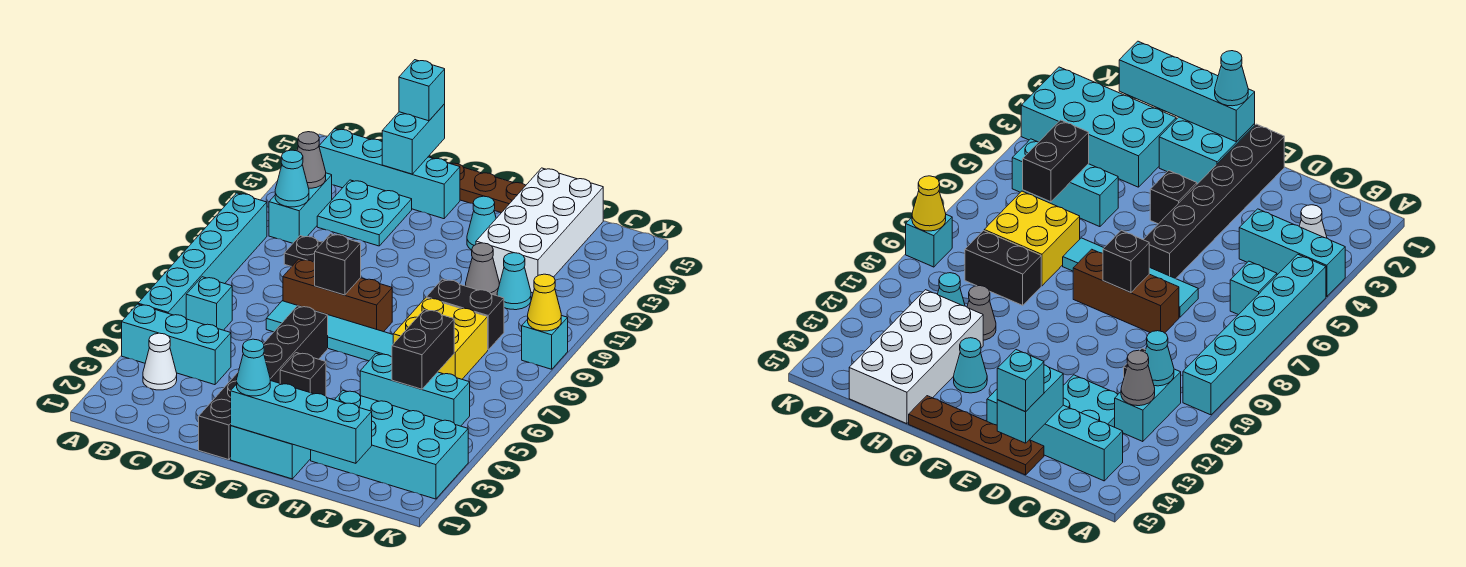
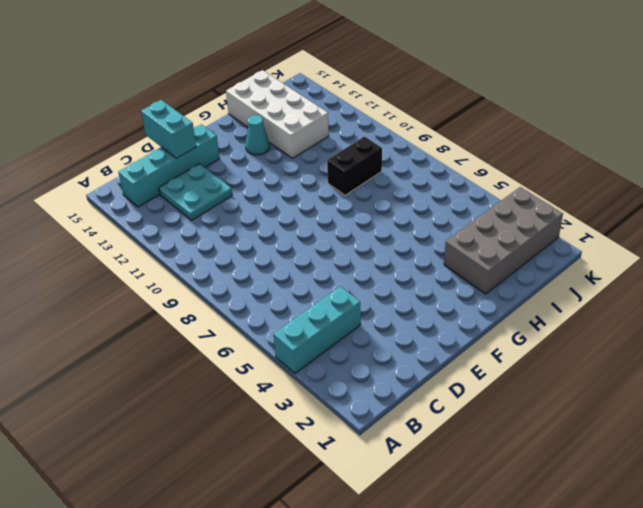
grey brick H2:K3 level 1 -> cyan brick H2:K3 level 1
none -> cyan brick A5:A10 level 1
none -> white cone B3 level 1
none -> cyan brick B6 level 1
none -> cyan brick B11:B12 level 1

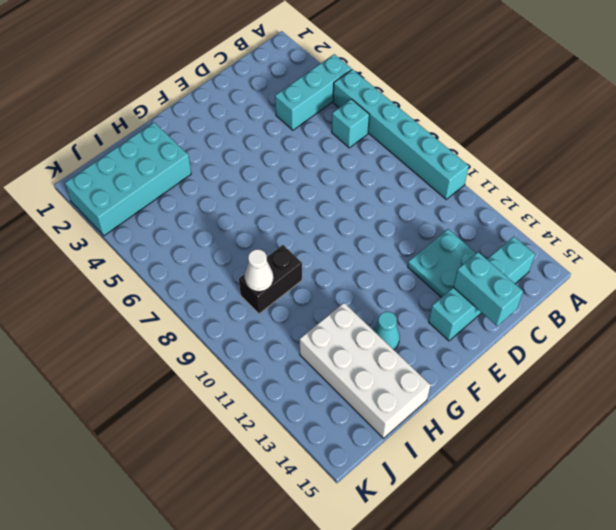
white cone I9 level 2 -> white cone B3 level 1
none -> cyan brick B11:B12 level 1
none -> black plate C10 level 1
none -> cyan tile D7:G7 level 1
none -> brown brick D8:F8 level 1

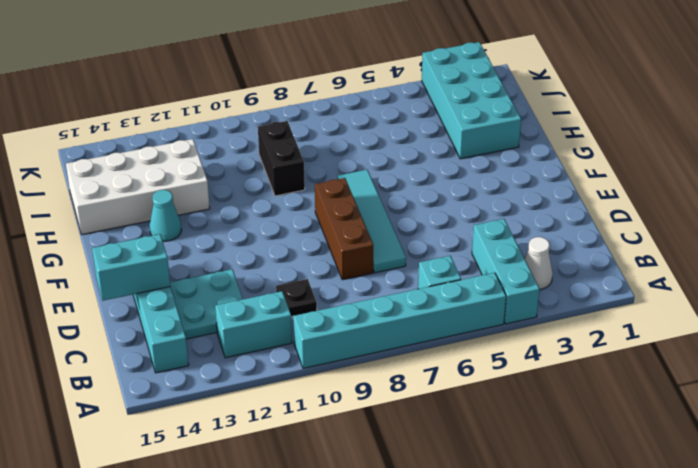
none -> brown plate D15:G15 level 1
none -> black brick E1:E6 level 1
none -> cyan brick F1:G2 level 1
none -> black brick F4 level 1

